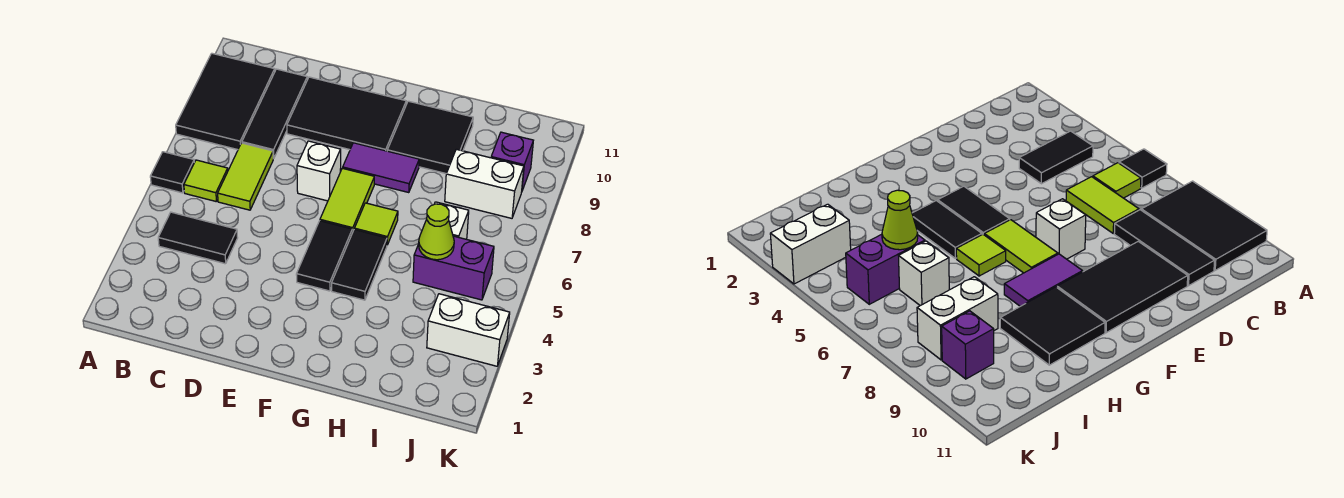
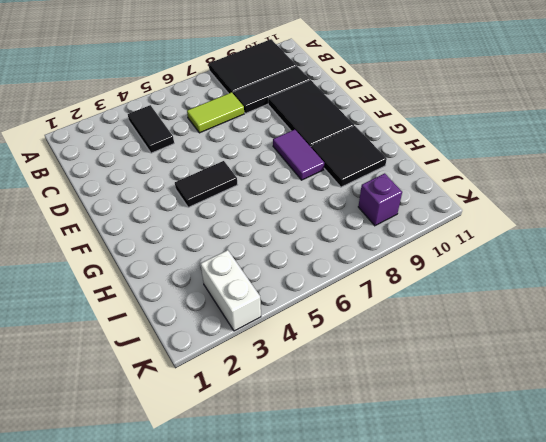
none -> black tile A6 level 1
none -> lime tile B6 level 1
none -> white brick E7 level 1

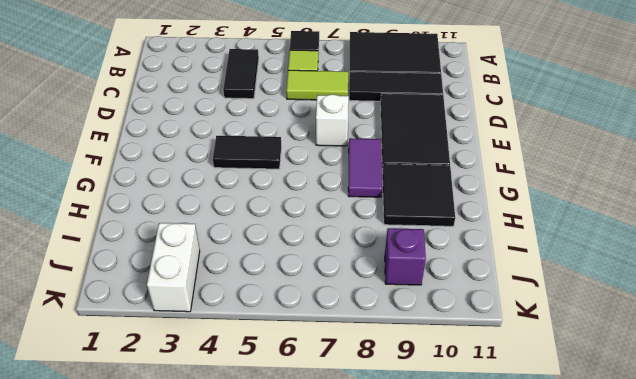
none -> lime tile F6:F7 level 1
none -> black tile G4:G5 level 1
none -> lime tile G6 level 1

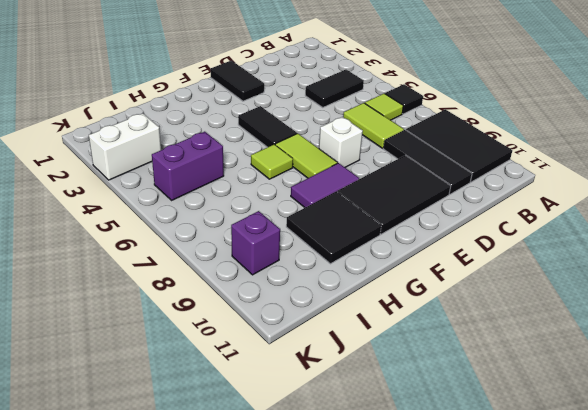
black tile E1:E2 level 1 -> black tile G4:G5 level 1
none -> white brick I6 level 1
none -> white brick I8:J8 level 1
none -> lime cone I5 level 2

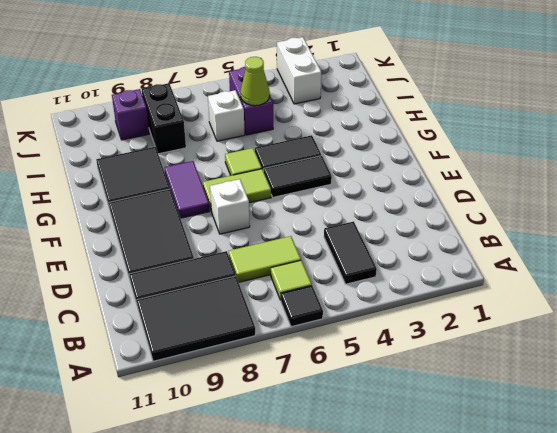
black brick I8:J8 level 1 -> white brick I8:J8 level 1

